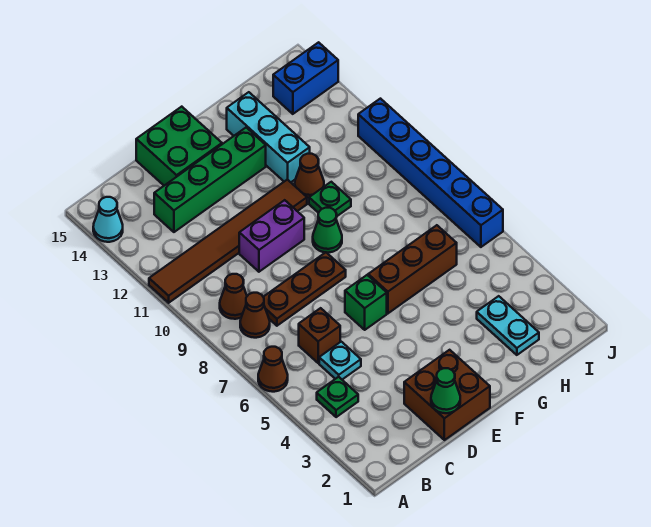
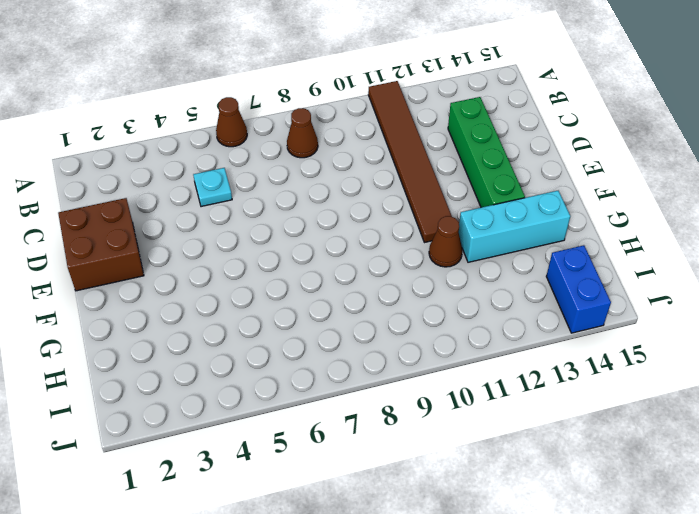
none -> cyan cone A14 level 1
none -> green plate B4 level 1
none -> brown cone B9 level 1

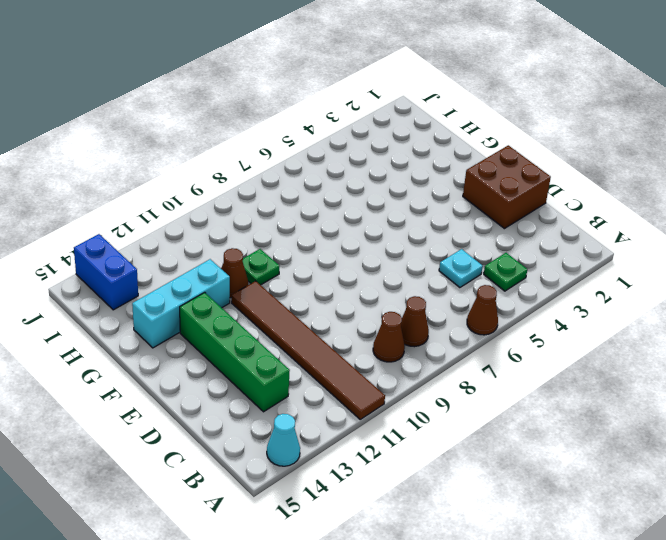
none -> brown brick C6 level 1
none -> brown plate C8:E8 level 1
none -> purple brick D10:E10 level 1

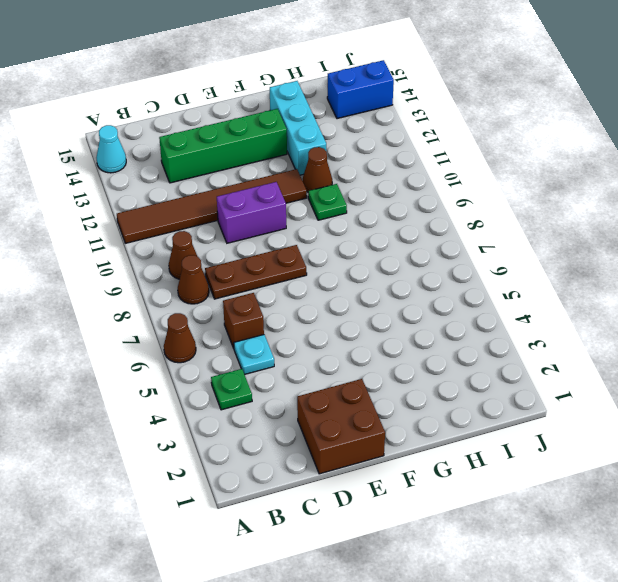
none -> green brick D14:E15 level 1
none -> green brick E6 level 1
none -> brown brick F6:H6 level 1

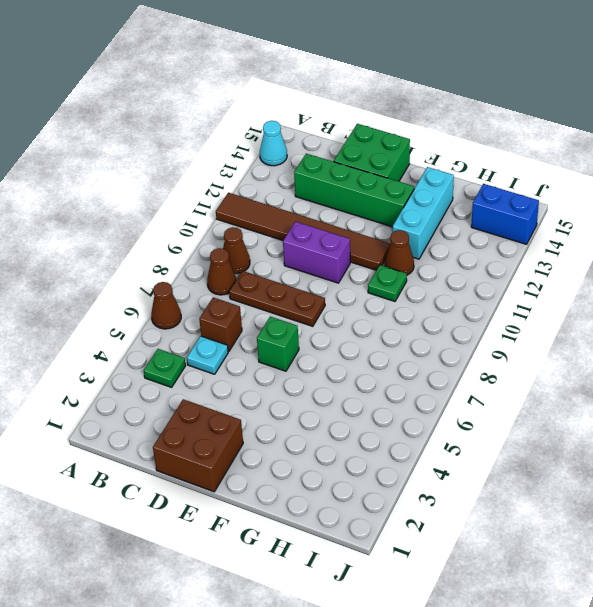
none -> brown brick F6:H6 level 1
none -> green cone F9 level 1
none -> cyan plate H2:H3 level 1

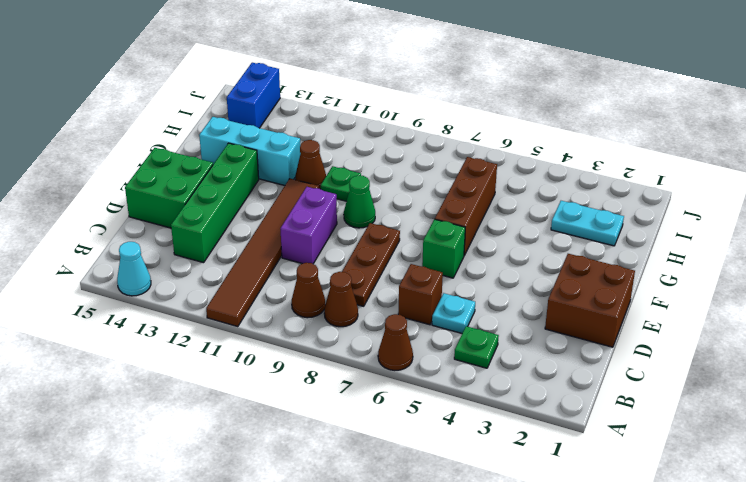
none -> blue brick J6:J11 level 1
none -> green cone D1 level 2

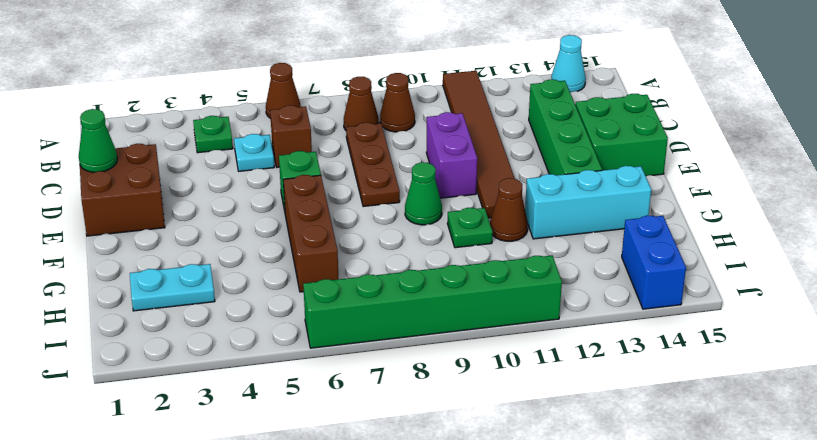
green brick J6:J11 level 1 -> blue brick J6:J11 level 1

